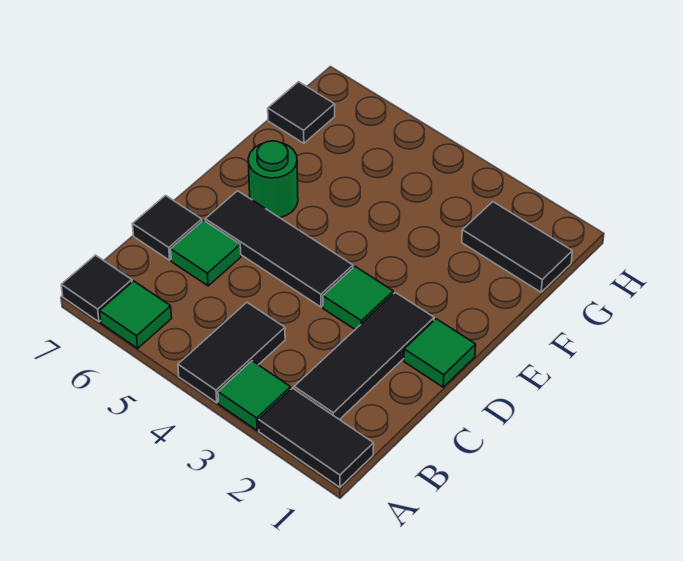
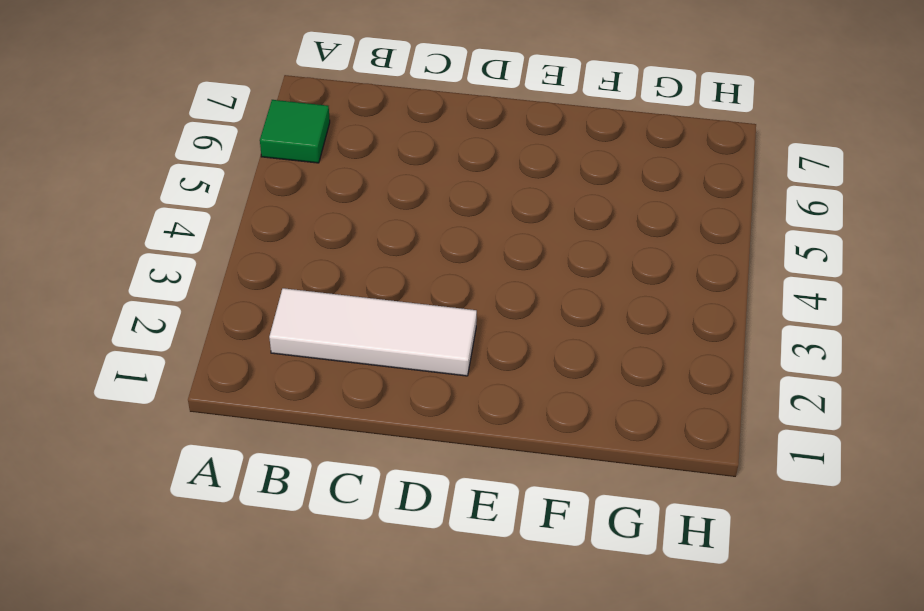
white tile B2:D2 level 1 -> black tile B2:D2 level 1
none -> black tile A1:A2 level 1
none -> green tile A3 level 1
none -> black tile A4:B4 level 1

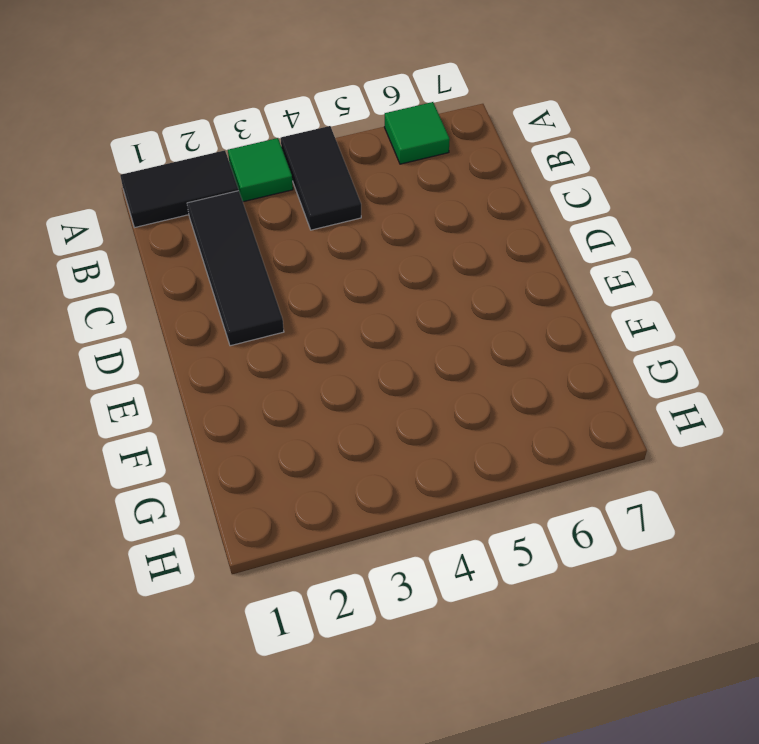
none -> black tile A7 level 1
none -> green tile C6 level 1
none -> black tile C7 level 1

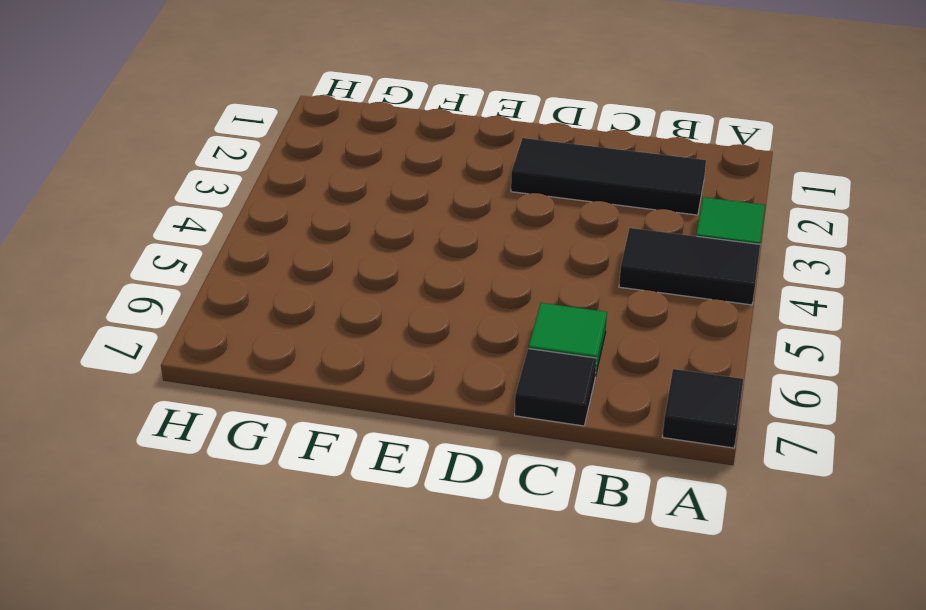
none -> black tile A1:A2 level 1
none -> green tile A6 level 1
none -> green tile D1 level 1

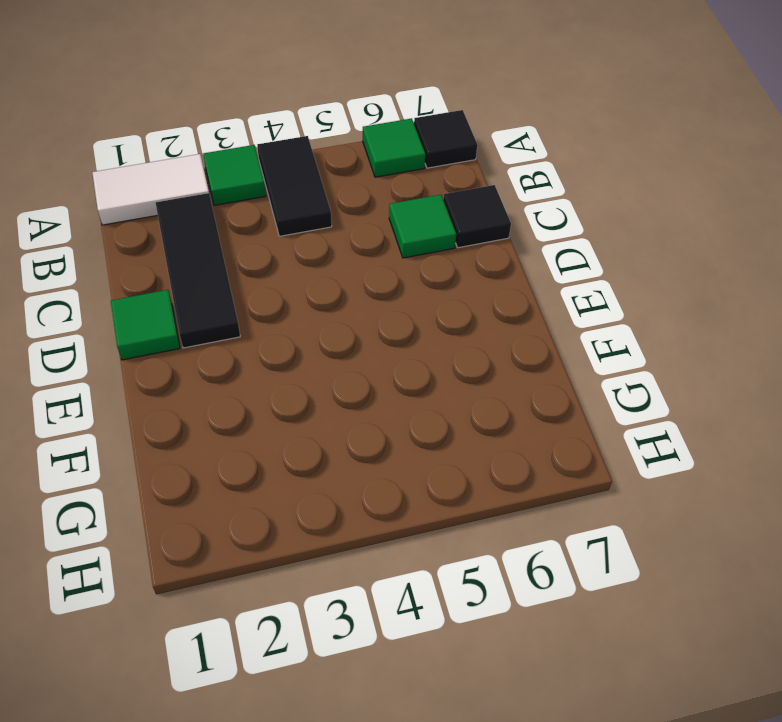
white tile A1:A2 level 1 -> black tile A1:A2 level 1
none -> green tile D3 level 1
none -> black tile D4:D6 level 1
none -> green round brick E6 level 1

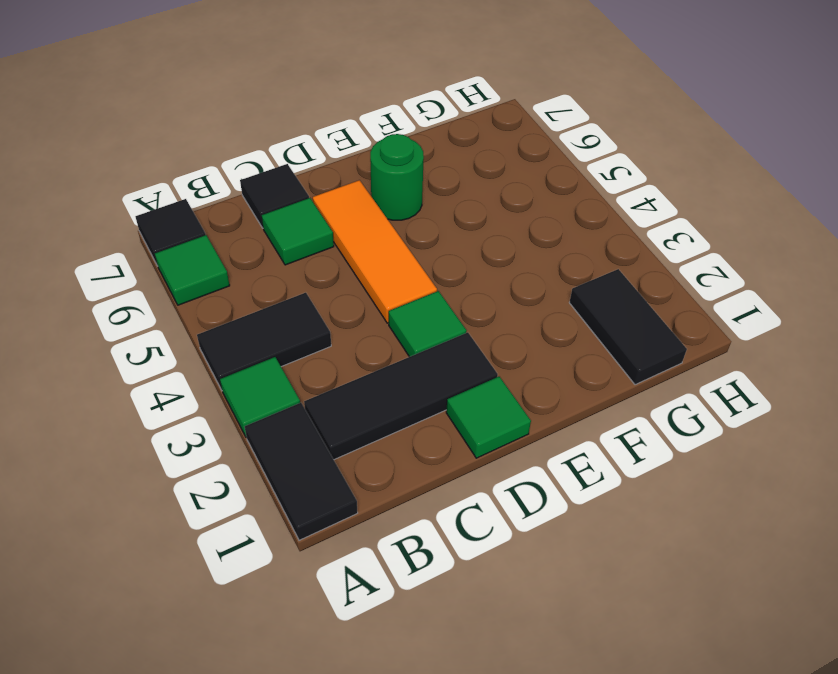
orange tile D4:D6 level 1 -> black tile D4:D6 level 1
none -> black tile G7 level 1

